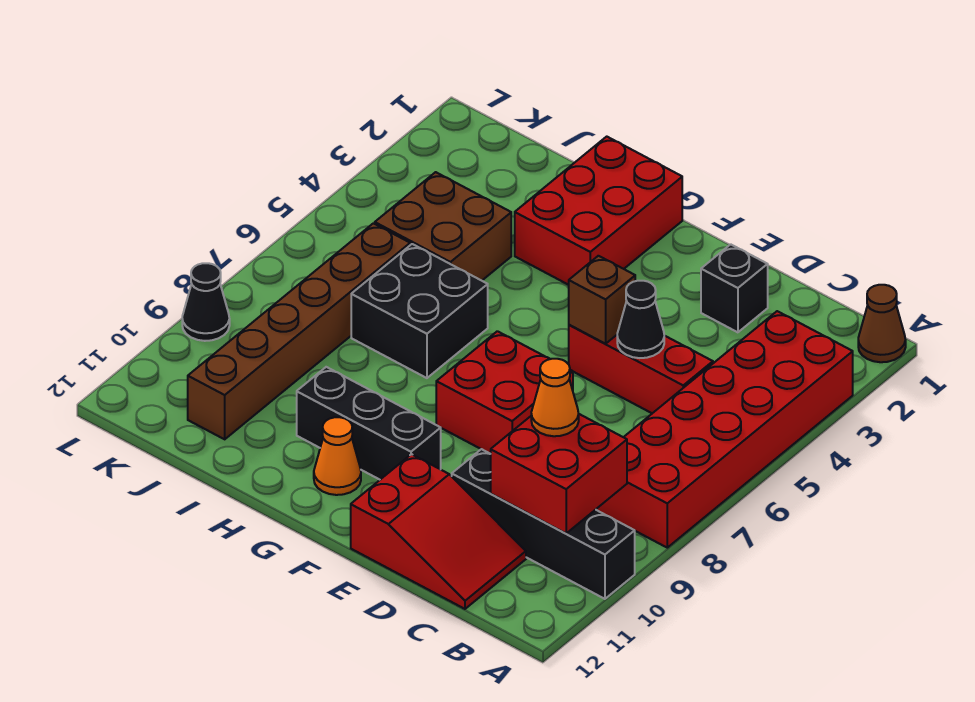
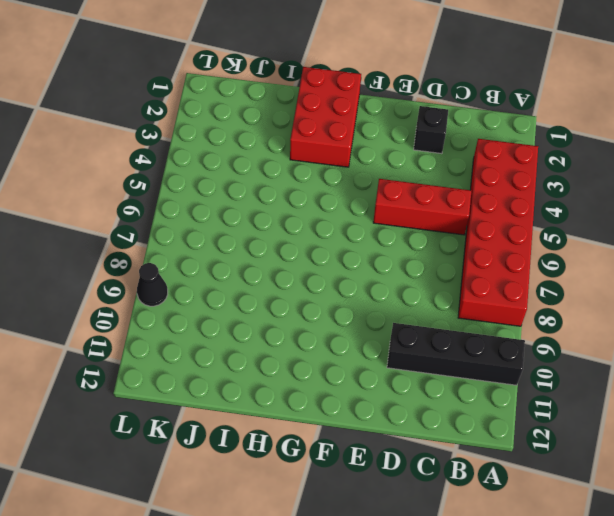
none -> brown cone A1 level 1
none -> red slope C11:E12 level 1 top E
none -> red brick E7:F8 level 1

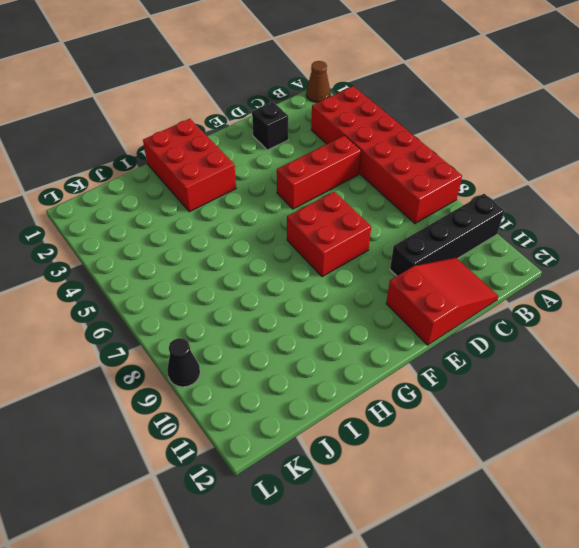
none -> black brick F10:H10 level 1
none -> orange cone G11 level 1
none -> black brick H6:I7 level 1

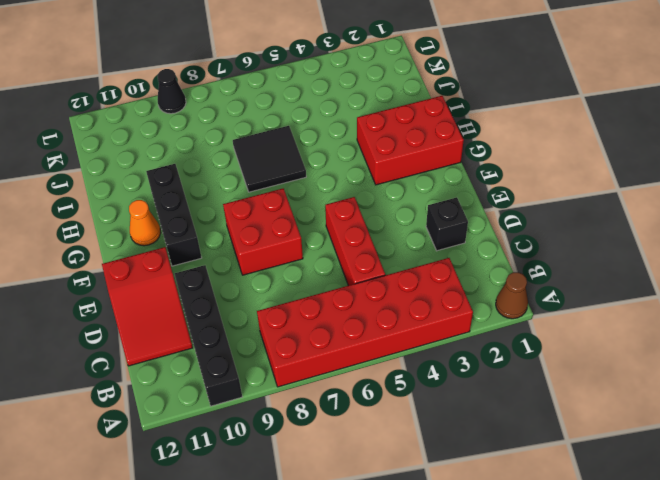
black tile H6:I7 level 1 -> black brick H6:I7 level 1
none -> brown brick I4:J5 level 1
none -> brown brick J6:J11 level 1
none -> red brick B9:C10 level 2

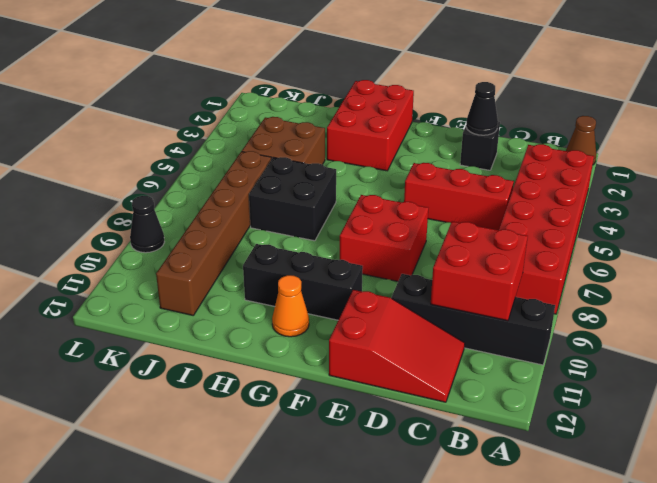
black cone D2 level 2 -> black cone D5 level 2
none -> brown brick E5 level 2
none -> orange cone C9 level 3

